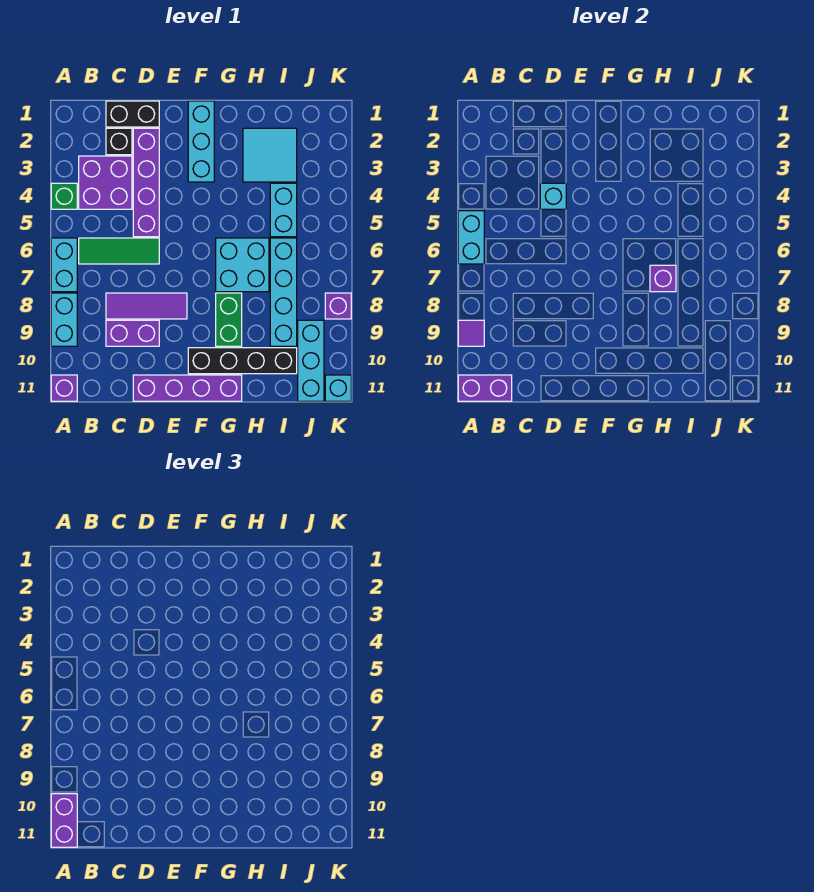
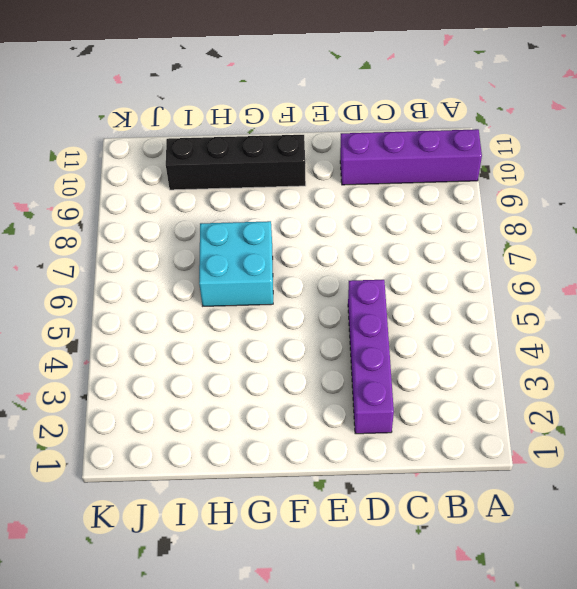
purple brick A10:D10 level 1 -> purple brick D11:G11 level 1
none -> green brick A4 level 1
none -> cyan brick A6:A7 level 1
none -> cyan brick A8:A9 level 1

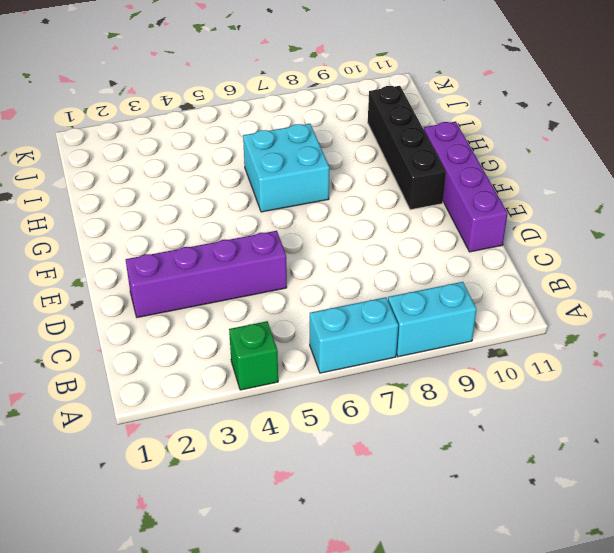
none -> purple brick A11 level 1
none -> purple brick B3:C4 level 1
none -> green tile B6:D6 level 1

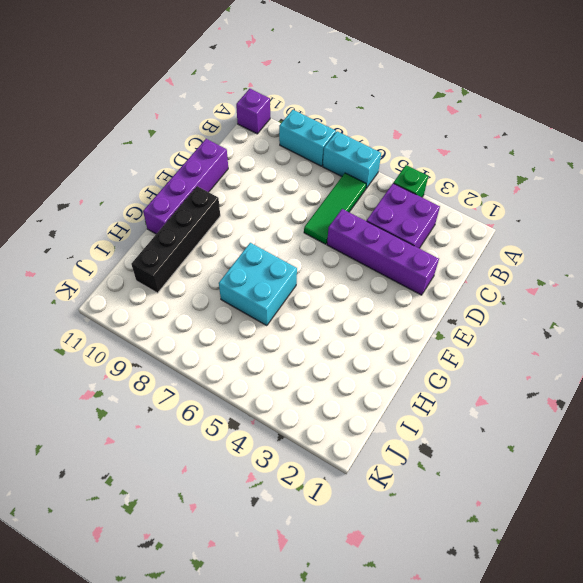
none -> black brick C1:D1 level 1
none -> black brick C2 level 1
none -> purple tile C8:E8 level 1

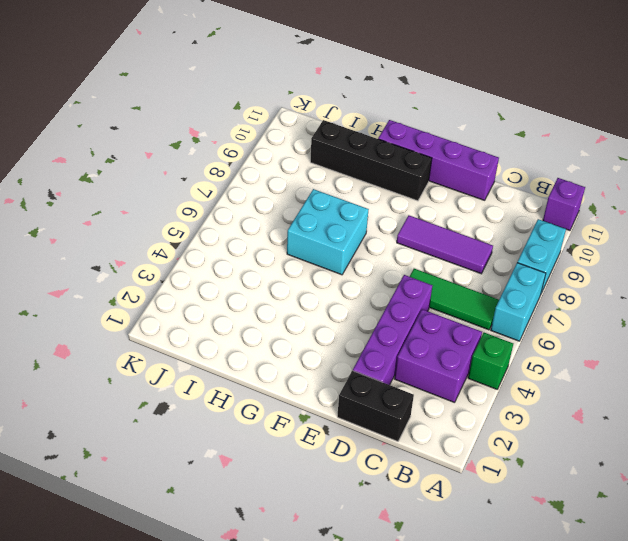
none -> black brick C2 level 1
none -> purple brick C9:D9 level 1
none -> cyan brick F1:F3 level 1

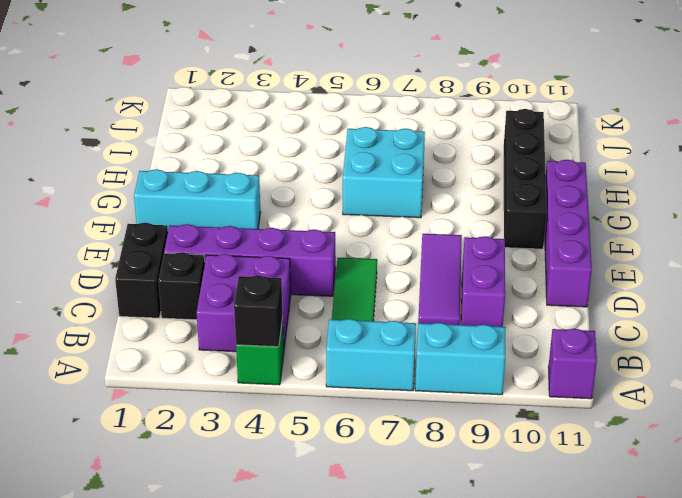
black brick A4 level 2 -> none
none -> green brick G8:G9 level 1
none -> cyan tile H2:I3 level 1
none -> cyan brick I4:I5 level 1

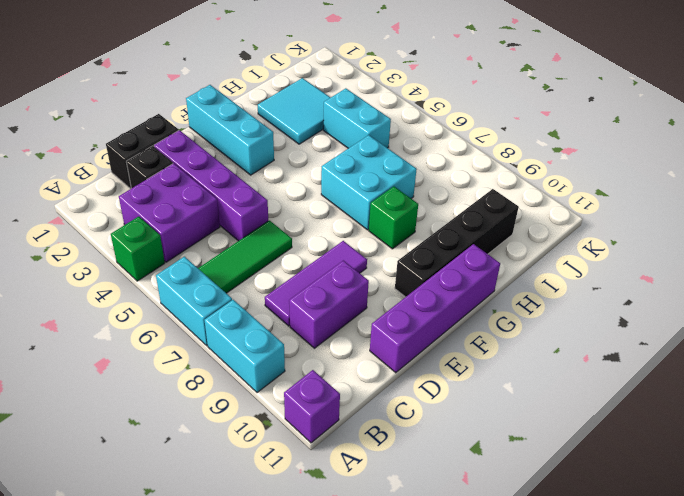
green brick G8 level 1 -> green brick G8:G9 level 1
none -> cyan brick I6:I9 level 1
none -> cyan brick J9:J11 level 1
none -> purple brick K8 level 1

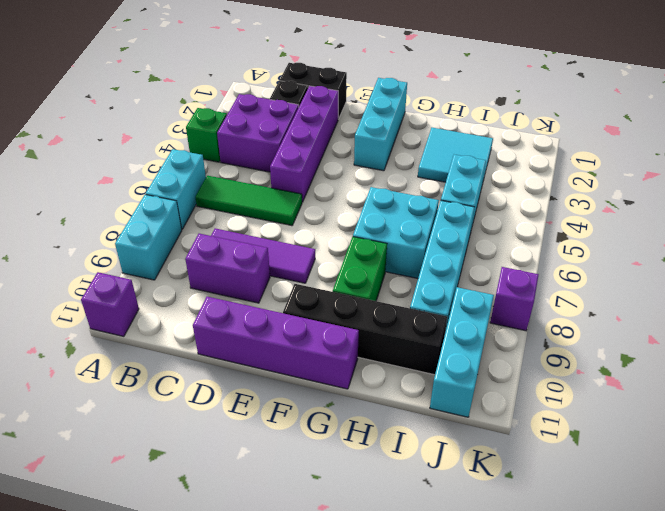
none -> cyan brick K11 level 1
none -> cyan brick A5:A6 level 2
none -> purple tile A9 level 2

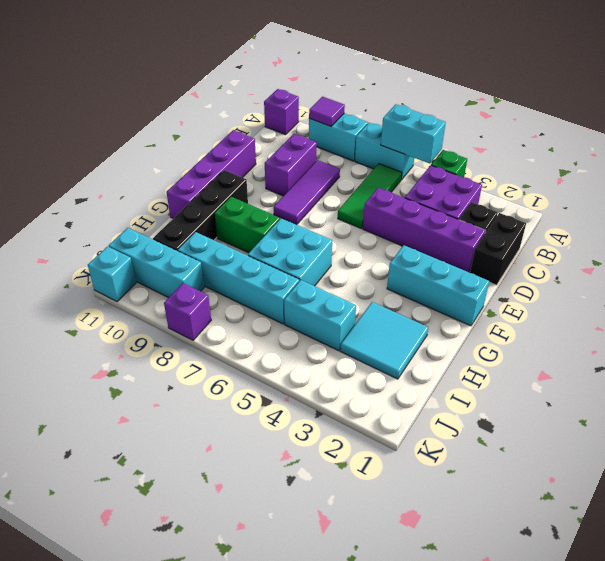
none -> purple brick A11:B11 level 2
none -> cyan brick D4 level 2
none -> purple brick H7 level 2

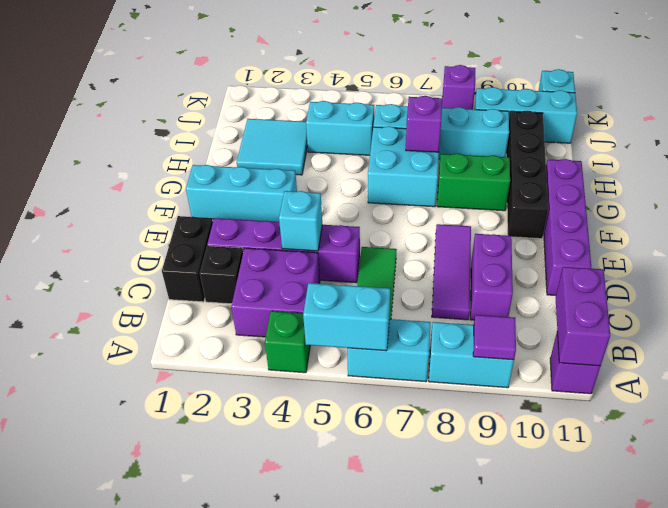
none -> purple brick A10:A11 level 3

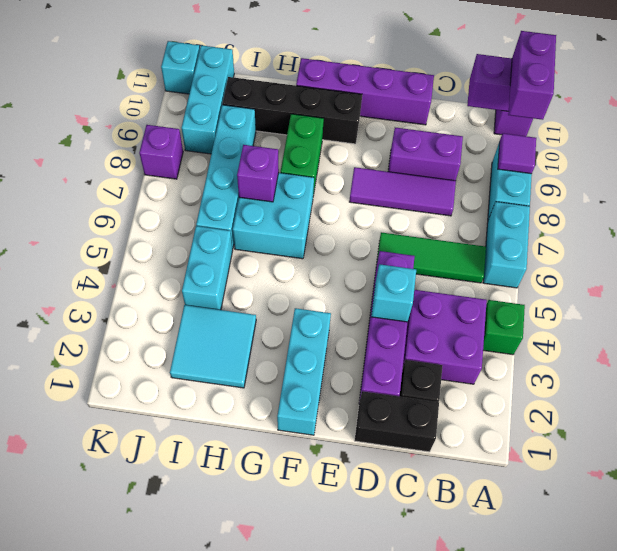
none -> cyan brick A5:A6 level 2

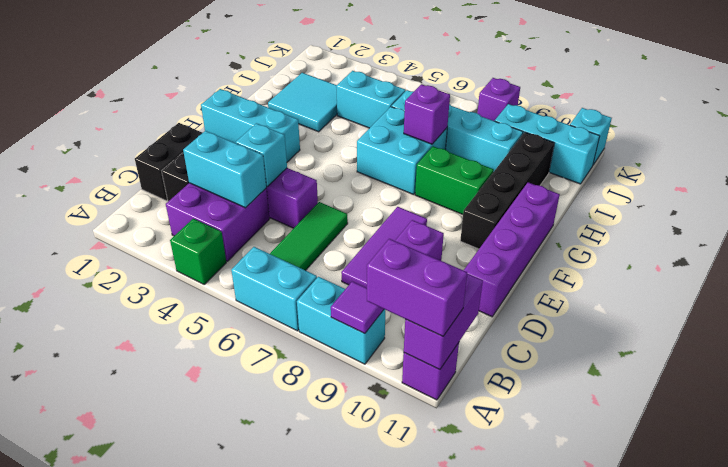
cyan brick C3:C4 level 2 -> cyan brick A5:A6 level 2

